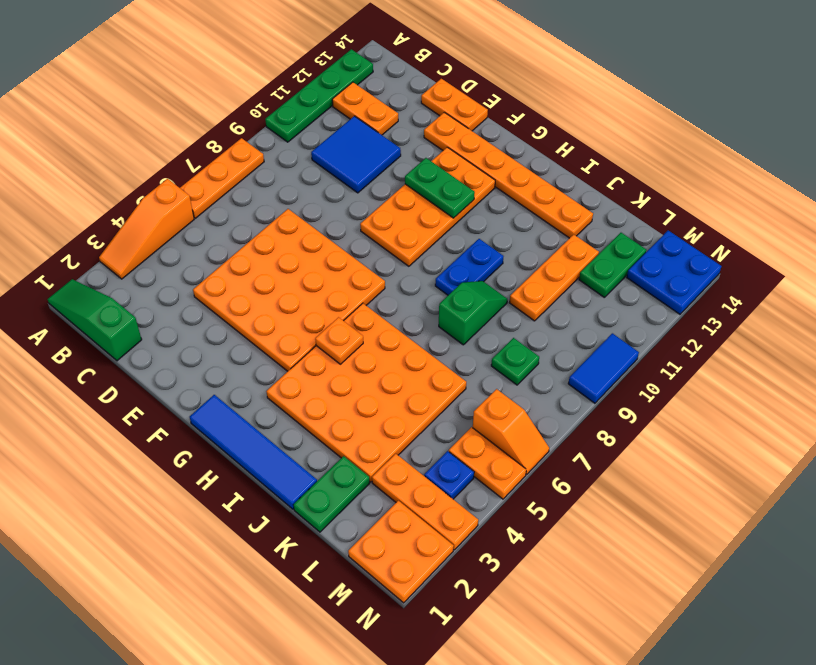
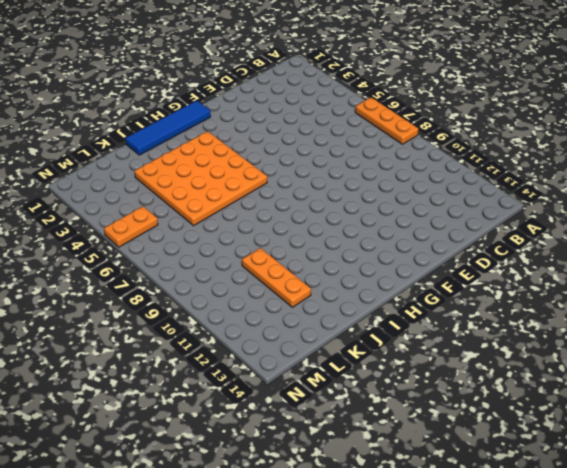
none -> green slope A1:C1 level 1 top C
none -> orange slope A3:A5 level 1 top 5
none -> green plate A10:A13 level 1

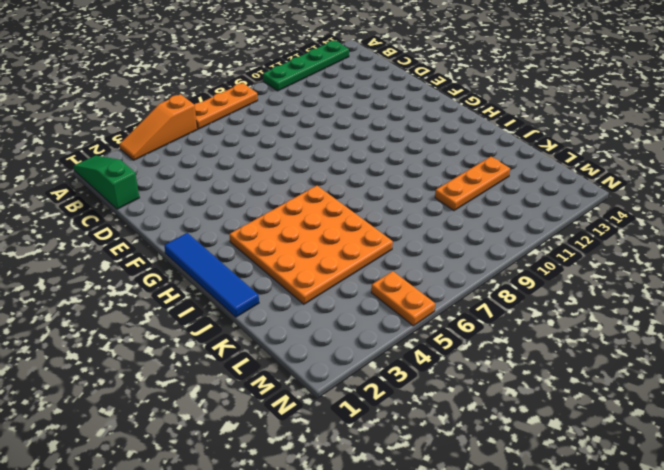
none -> orange plate B12:C12 level 1
none -> blue tile C10:D11 level 1
none -> orange plate D4:G7 level 1

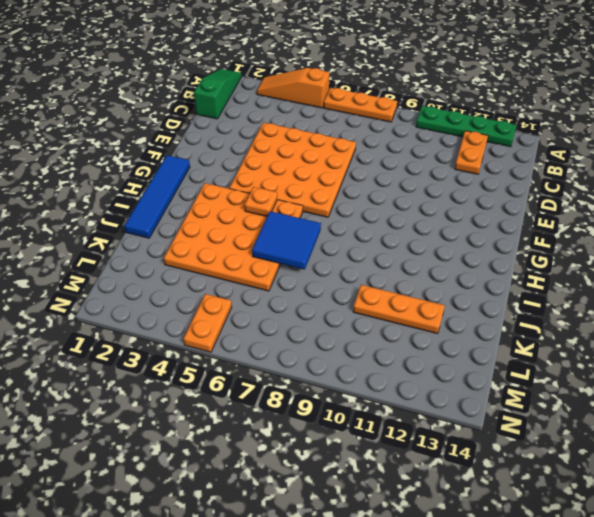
blue tile I6:J7 level 2 -> blue tile C10:D11 level 1
none -> orange plate D14:E14 level 1
none -> orange plate E13:J13 level 1
none -> orange plate F9:G12 level 1

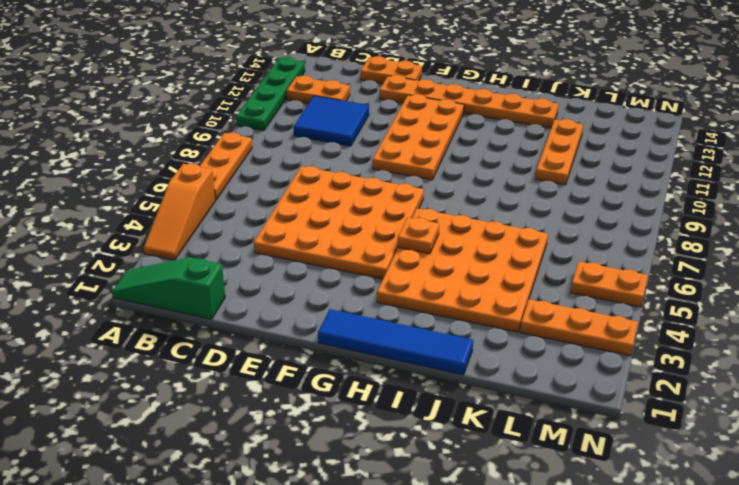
none -> blue plate I9:I10 level 1
none -> green slope J8:J9 level 1 top 8
none -> green plate K1:K2 level 1

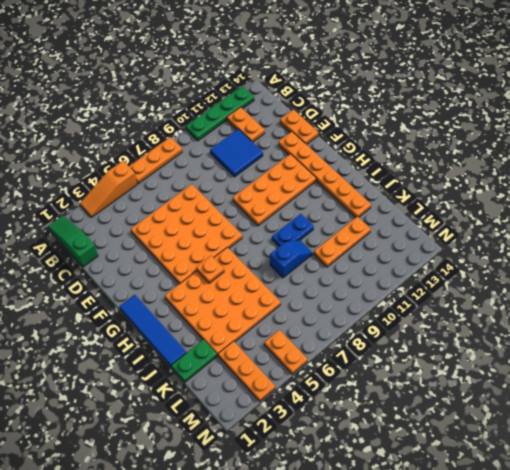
blue slope J8:J9 level 1 top 8 -> green slope J8:J9 level 1 top 8
none -> green plate L8 level 1
none -> green plate L12:L13 level 1
none -> orange plate M1:N2 level 1

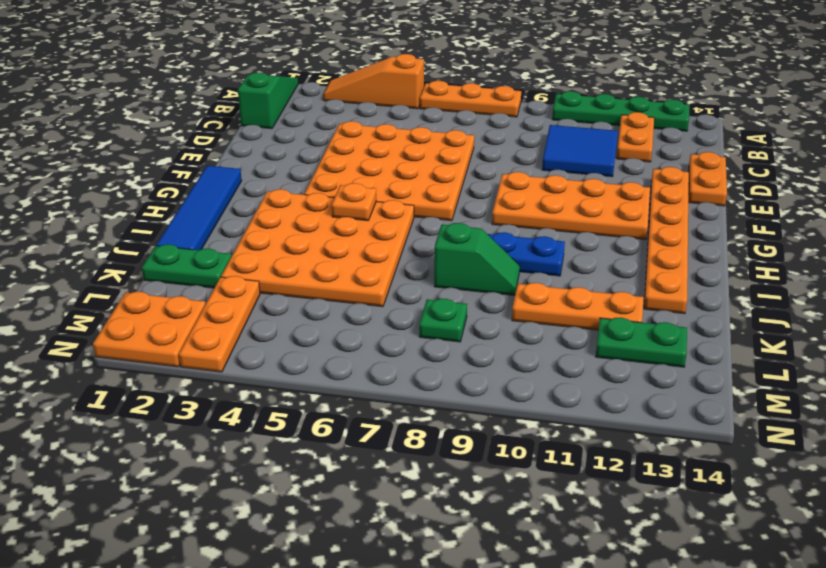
none -> blue plate M4 level 1
none -> orange plate M5:N5 level 1
none -> orange slope M6:N6 level 1 top M

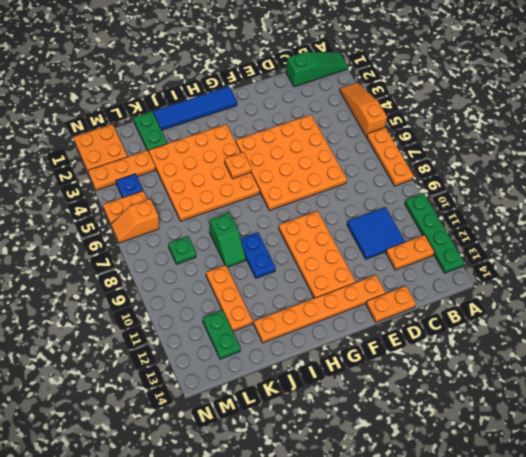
none -> blue plate M13:N14 level 1
none -> blue tile N9:N10 level 1
none -> green plate F11:G11 level 2

